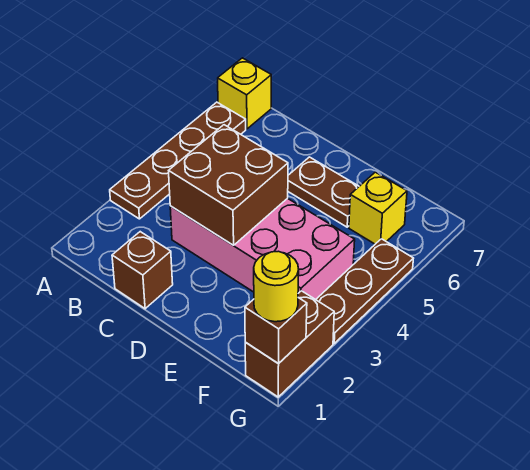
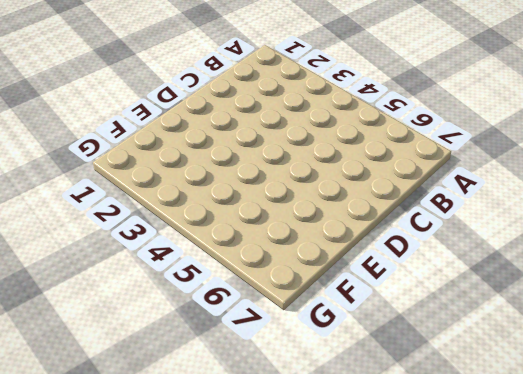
none -> brown plate A3:A6 level 1
none -> yellow brick A7 level 1

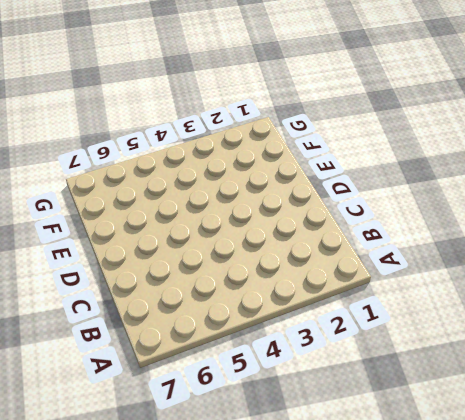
none -> brown plate A3:A6 level 1
none -> yellow brick A7 level 1

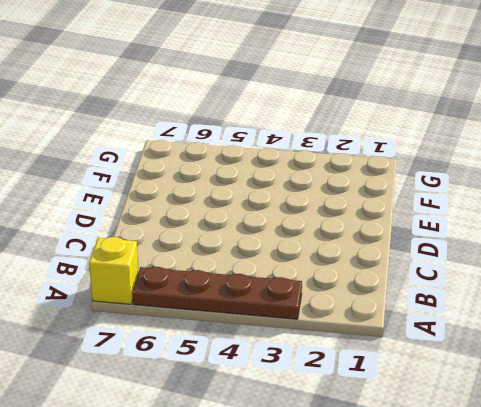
none -> brown brick C1 level 1
none -> pink brick C3:F4 level 1

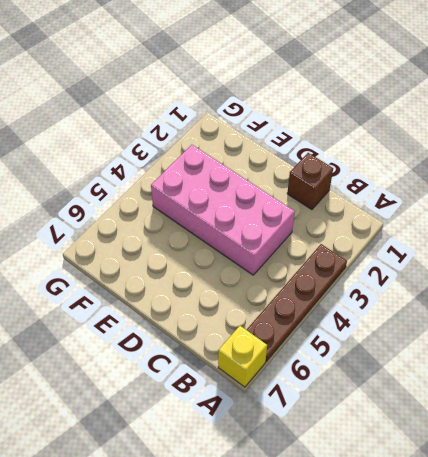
none -> brown plate D6:E6 level 1
none -> yellow brick F6 level 1

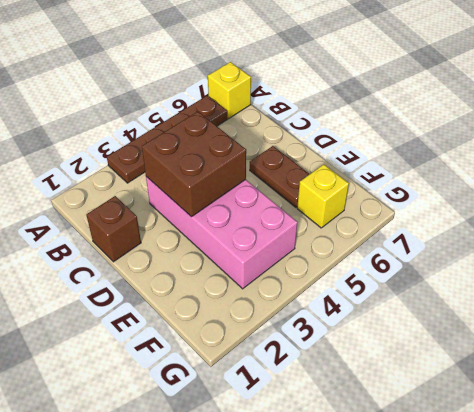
none -> brown brick G1:G2 level 1
none -> brown plate G3:G5 level 1

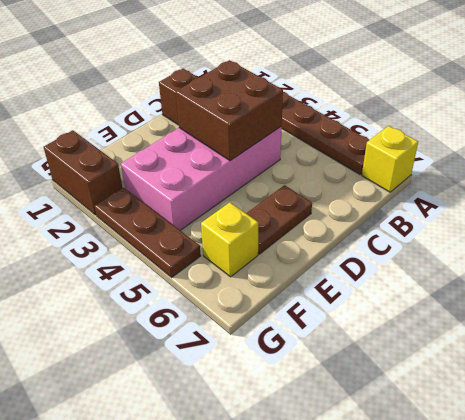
none -> brown brick G1 level 2
none -> yellow round brick G1 level 3

